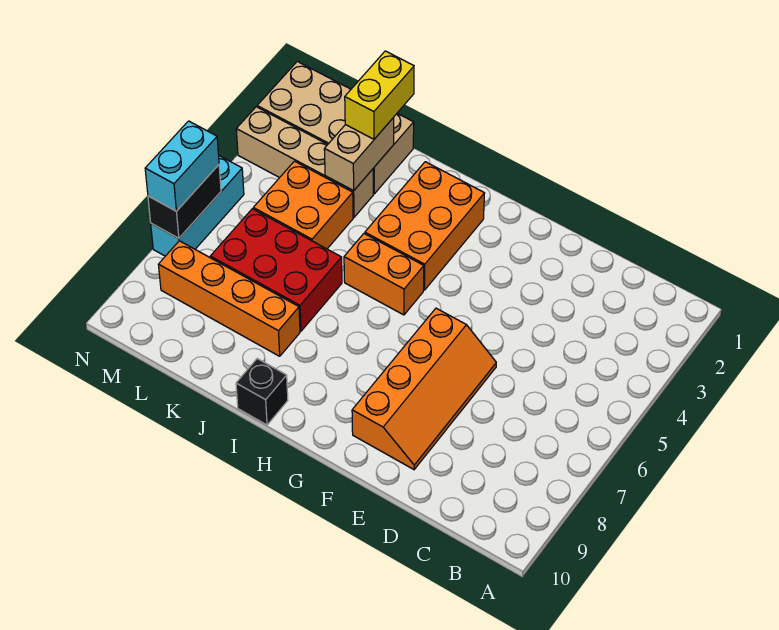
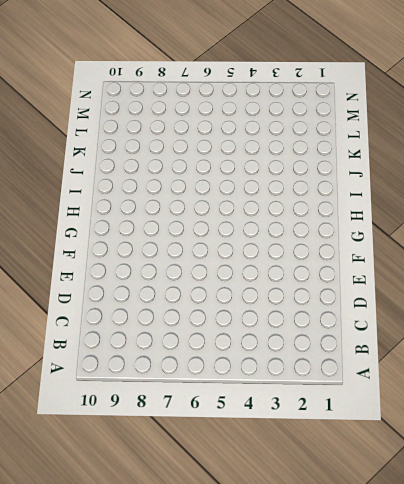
none -> orange slope E6:F9 level 1 top F
none -> orange brick H2:I4 level 1
none -> orange brick H5:I5 level 1

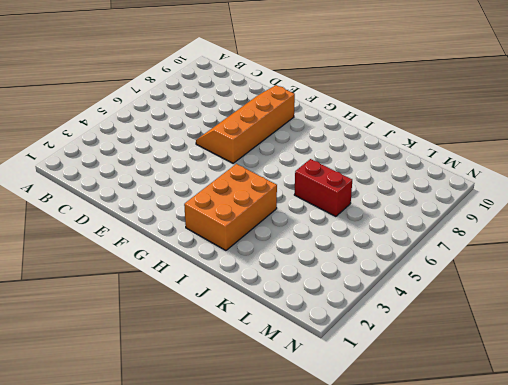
red brick J6:K6 level 1 -> red brick J6:L7 level 1
none -> orange brick H5:I5 level 1
none -> black brick I10 level 1
none -> orange brick J8:M8 level 1

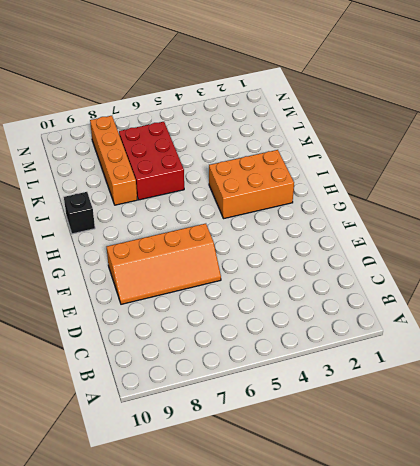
none -> orange brick H5:I5 level 1
none -> tan brick K1:N2 level 1
none -> tan brick K3:N3 level 1

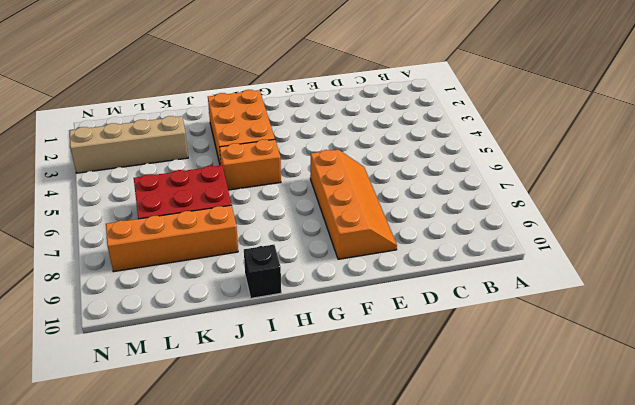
none -> tan brick K1:N2 level 1
none -> orange brick K4:L5 level 1
none -> cyan brick N5:N7 level 1

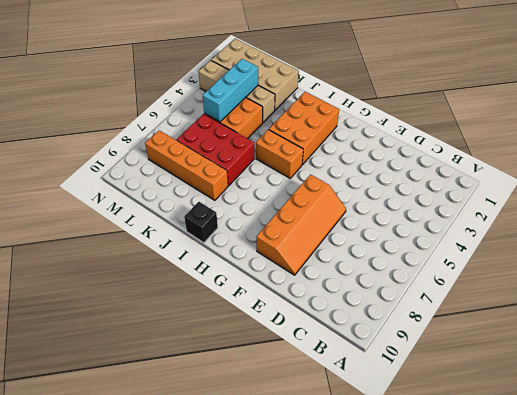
cyan brick L3:L5 level 2 -> cyan brick N5:N7 level 1
none -> tan brick K2:K3 level 2
none -> black brick N6:N7 level 2
none -> yellow brick K1:K2 level 3

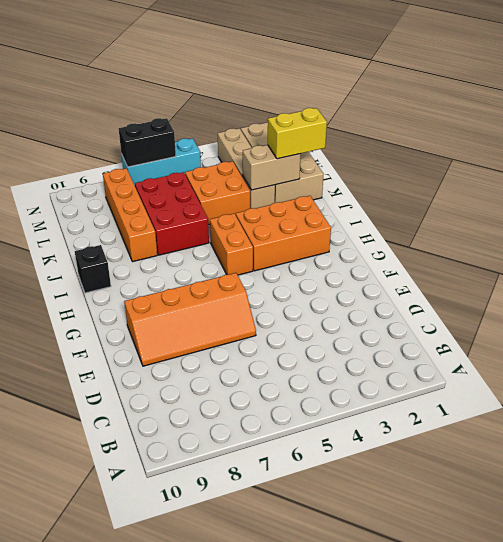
none -> cyan brick N6:N7 level 3

